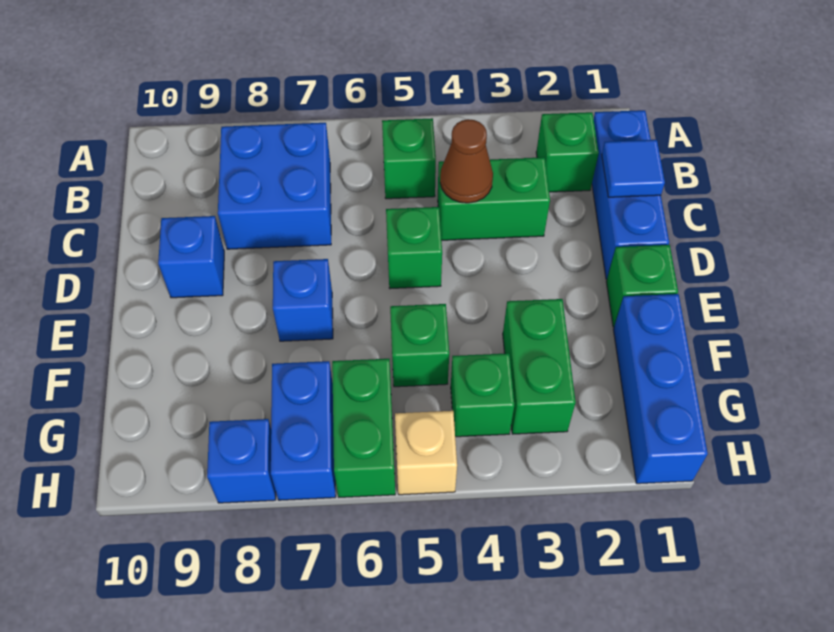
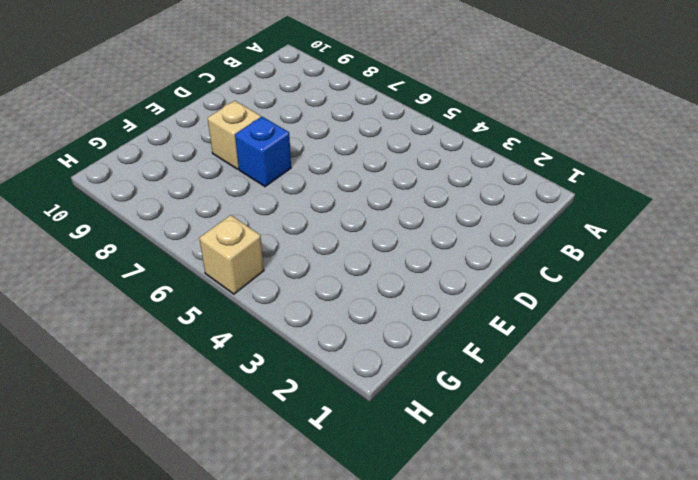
tan brick E8 level 1 -> none
none -> blue brick B1:D1 level 1
none -> green brick B2 level 1
none -> green brick B5 level 1

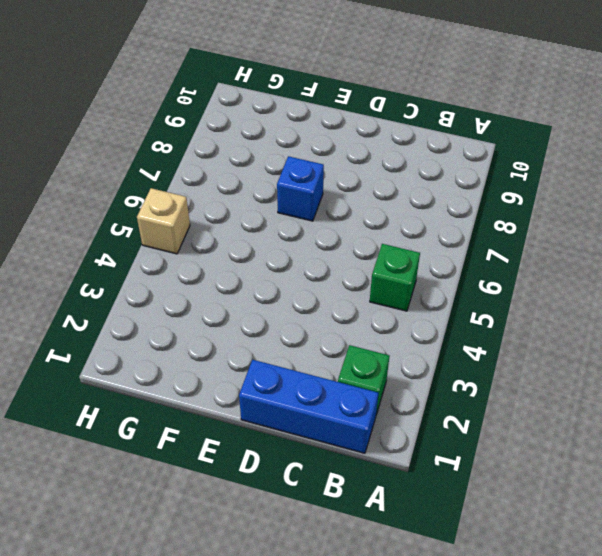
none -> blue brick B7:C8 level 1
none -> green brick C3:C4 level 1
none -> green brick D5 level 1

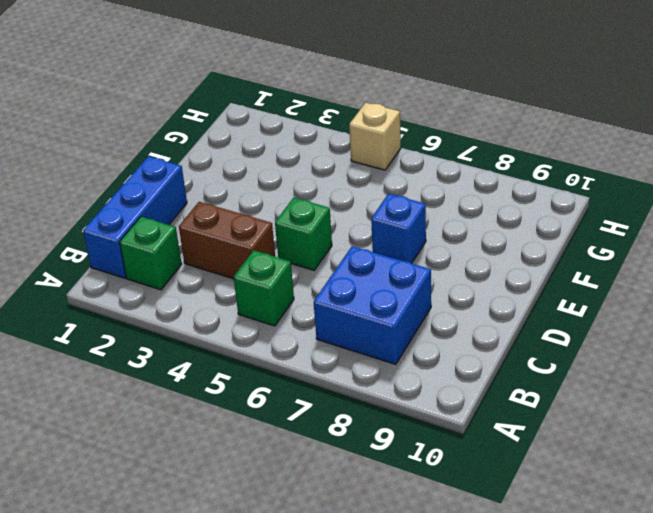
brown brick C3:C4 level 1 -> green brick C3:C4 level 1
none -> blue brick D9 level 1
none -> green brick E1 level 1
none -> blue brick F1:H1 level 1

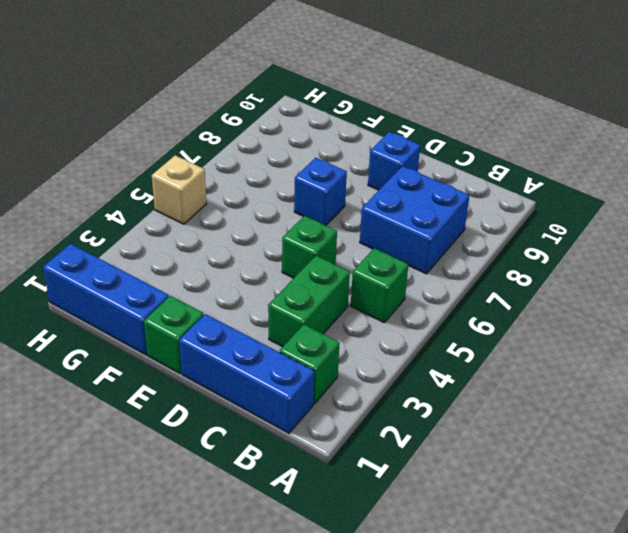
none -> green brick F3:G3 level 1
none -> green brick F5 level 1
none -> green brick G4 level 1

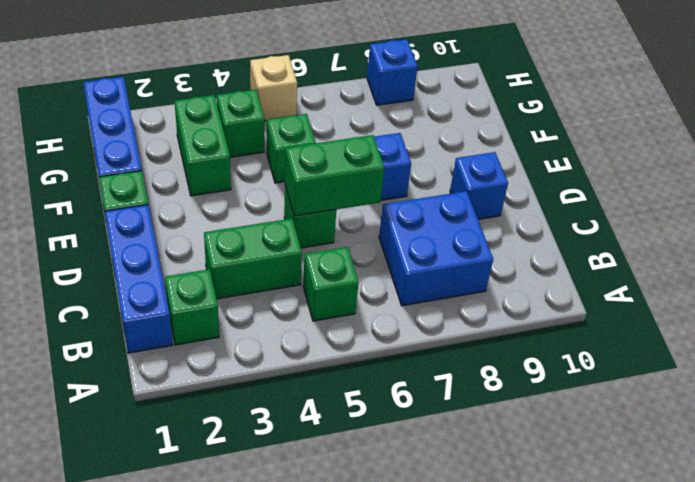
green brick D5:D6 level 2 -> green brick G6:H6 level 1
none -> blue brick G7:H7 level 1
none -> blue tile C1 level 2
none -> brown cone C4 level 2

